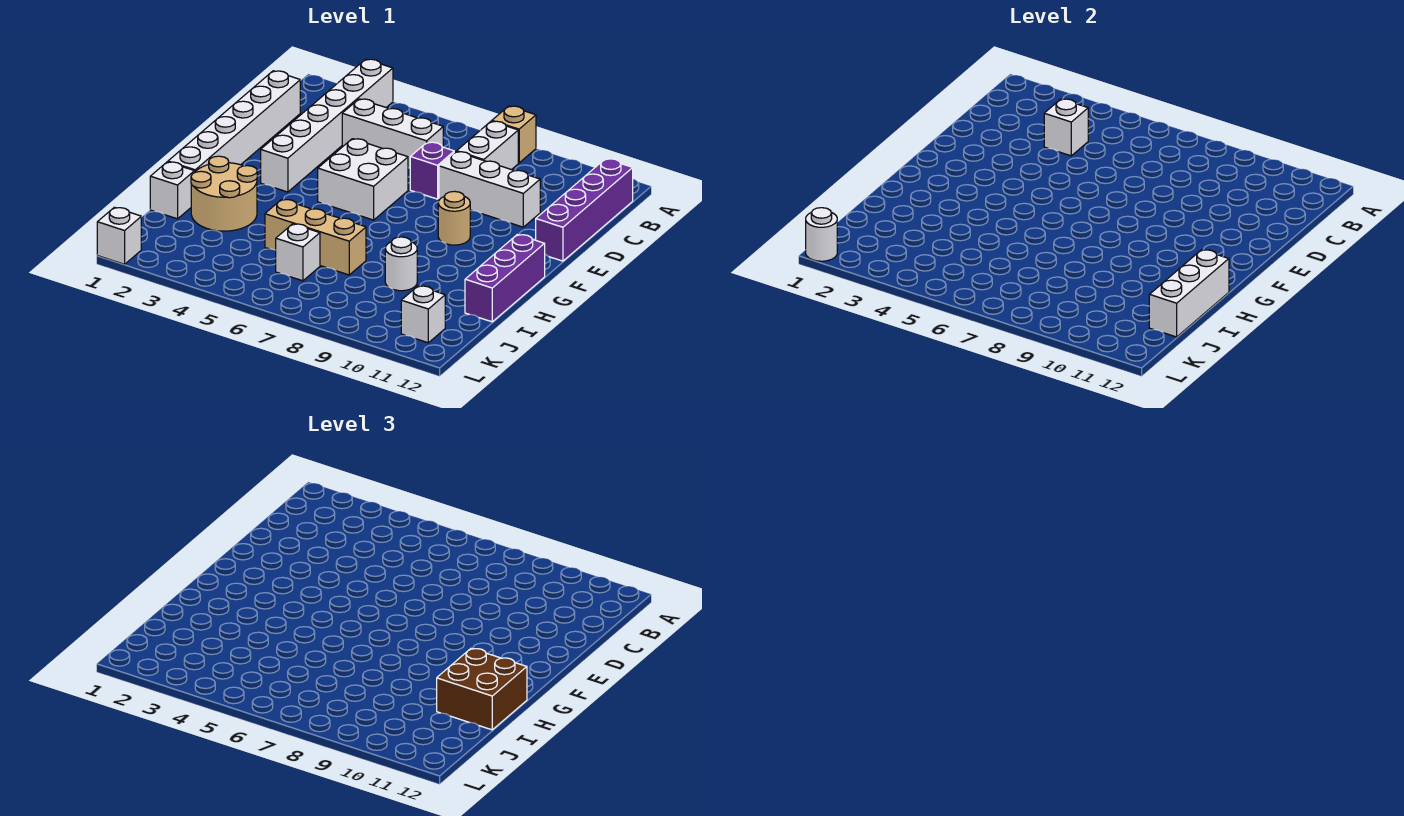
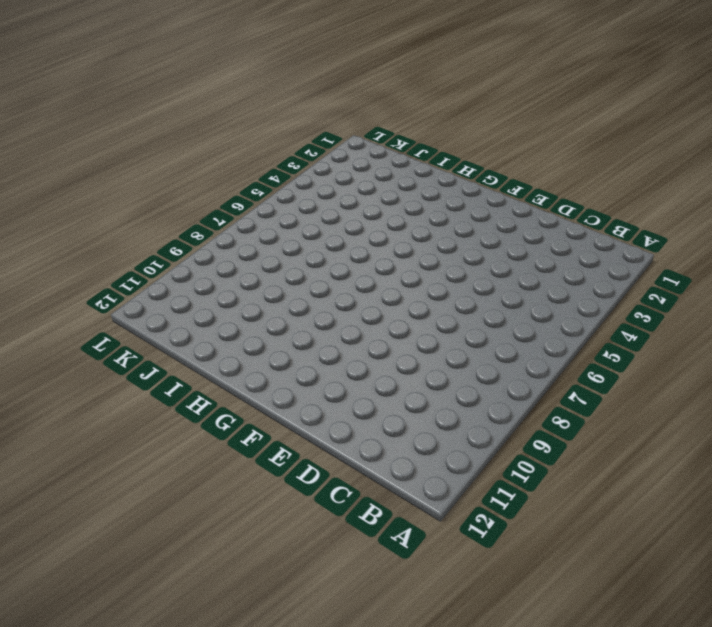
none -> white brick A3:F3 level 1
none -> tan brick A8 level 1
none -> white brick B8:C8 level 1

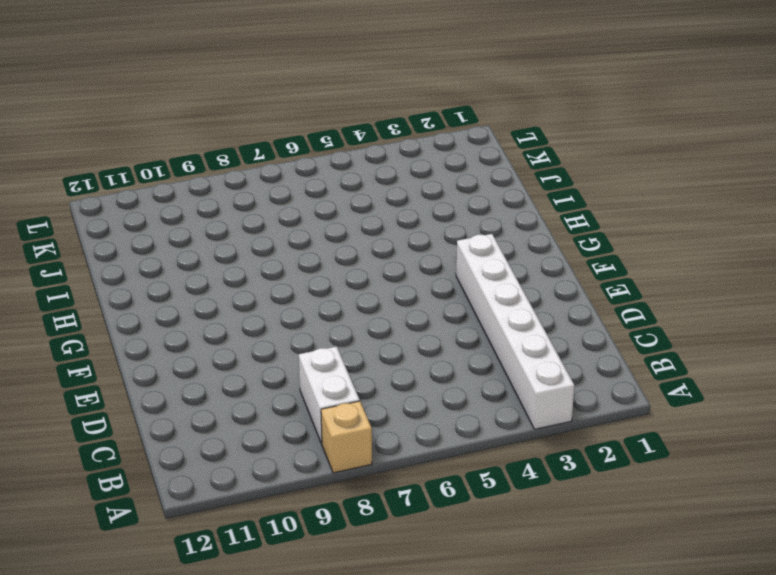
none -> purple brick B12:E12 level 1
none -> white brick C1:H1 level 1
none -> white brick C4:C6 level 1

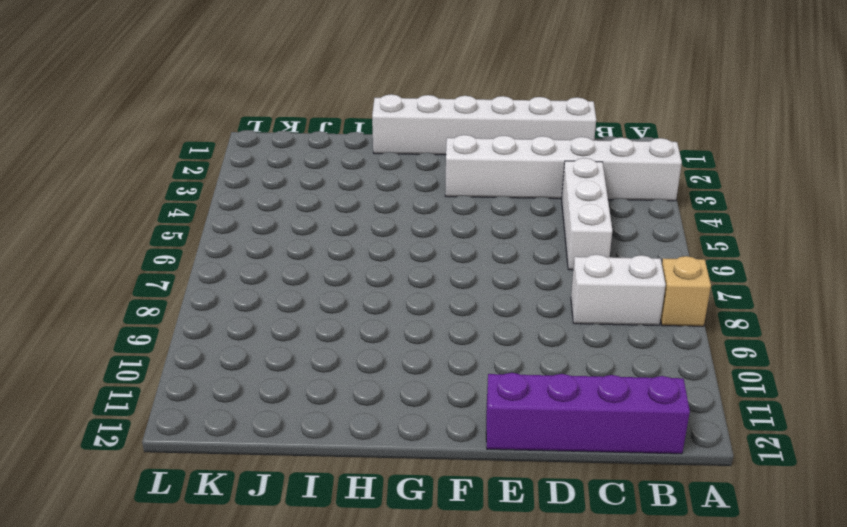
none -> purple brick D7 level 1
none -> white brick D8:D10 level 1
none -> white brick E5:F6 level 1

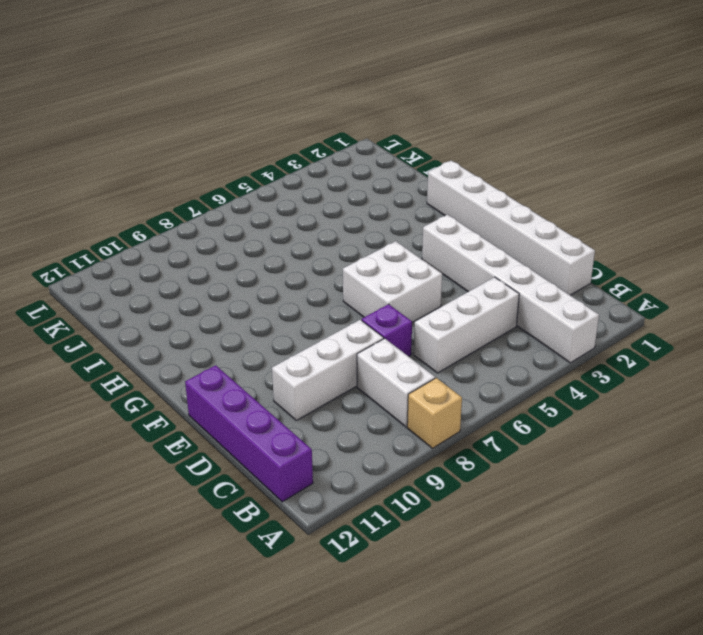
none -> tan round brick F9 level 1
none -> purple brick G12:I12 level 1
none -> tan round brick H2:I3 level 1

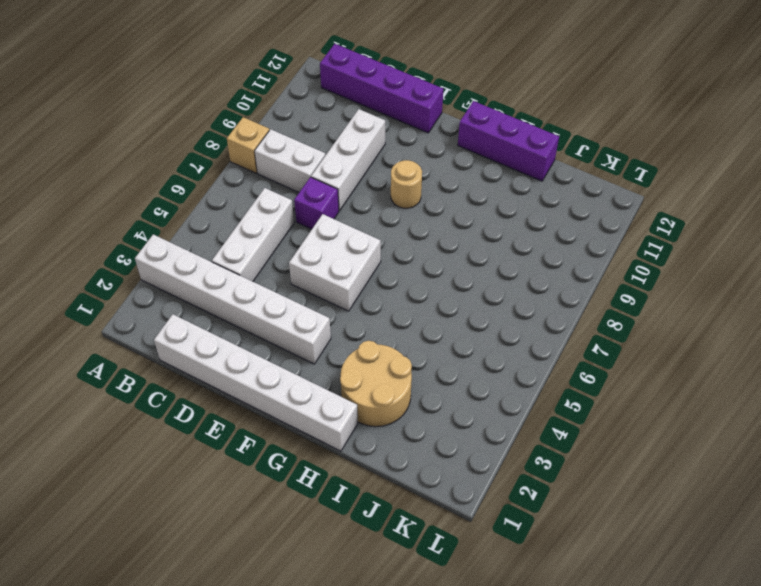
none -> white brick I1 level 1
none -> tan brick I5:I7 level 1
none -> white round brick I9 level 1

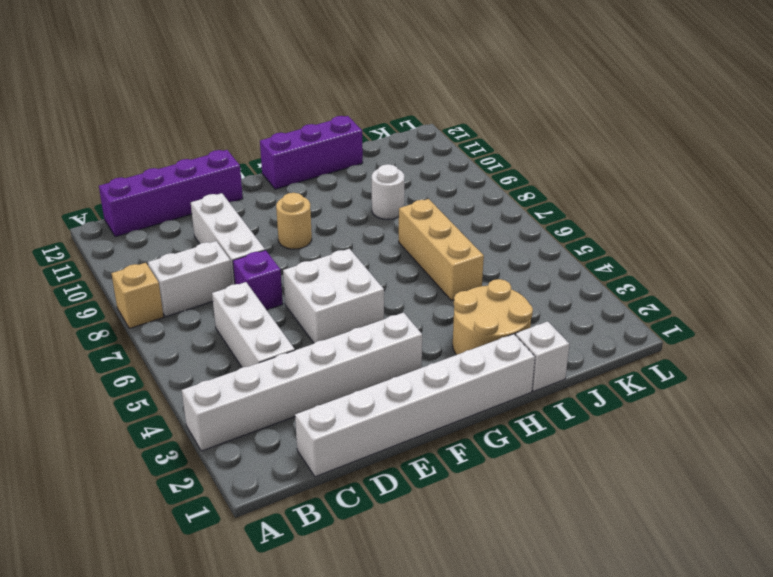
none -> white brick J6 level 1
none -> white brick K11 level 1
none -> white brick L1 level 1

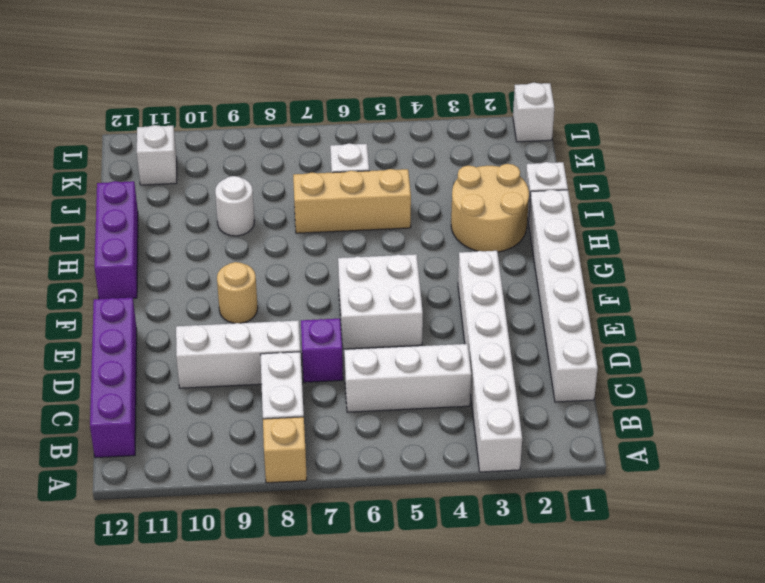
none -> white brick C4 level 2
none -> white brick H12:J12 level 2
none -> white round brick L1 level 2

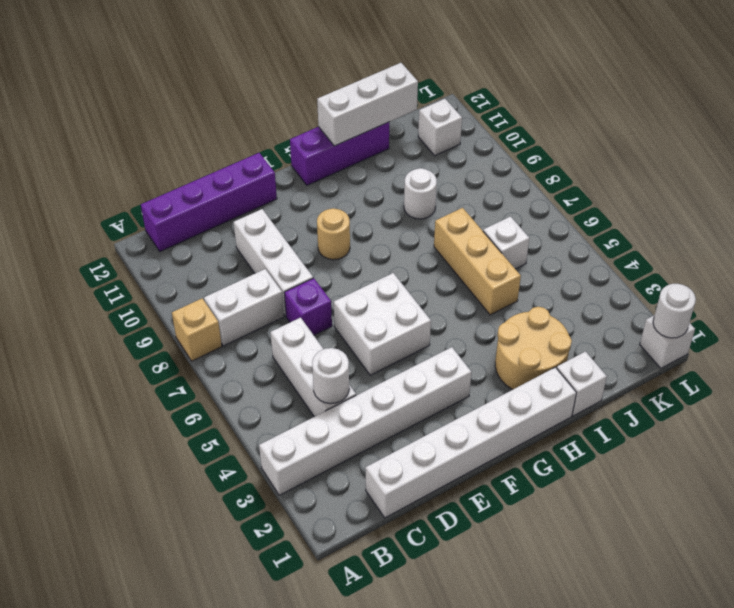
white round brick C4 level 2 -> white brick C4 level 2
none -> brown brick H11:I12 level 3

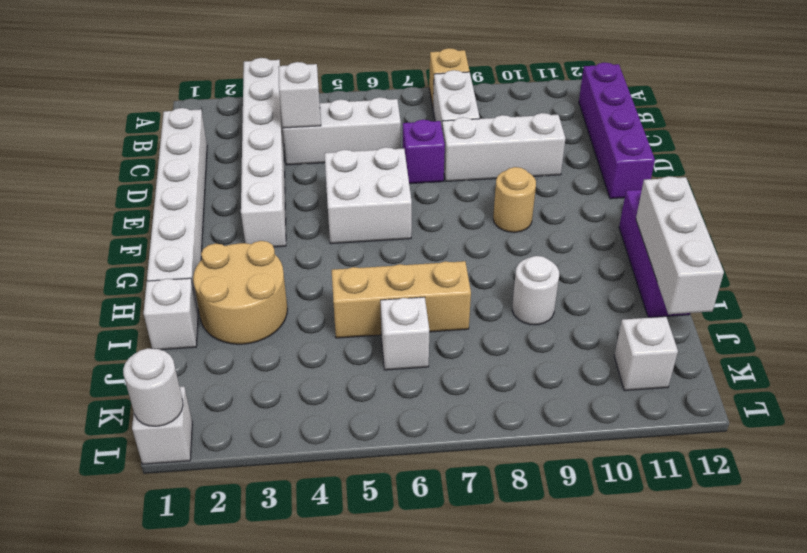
none -> brown brick H11:I12 level 3

